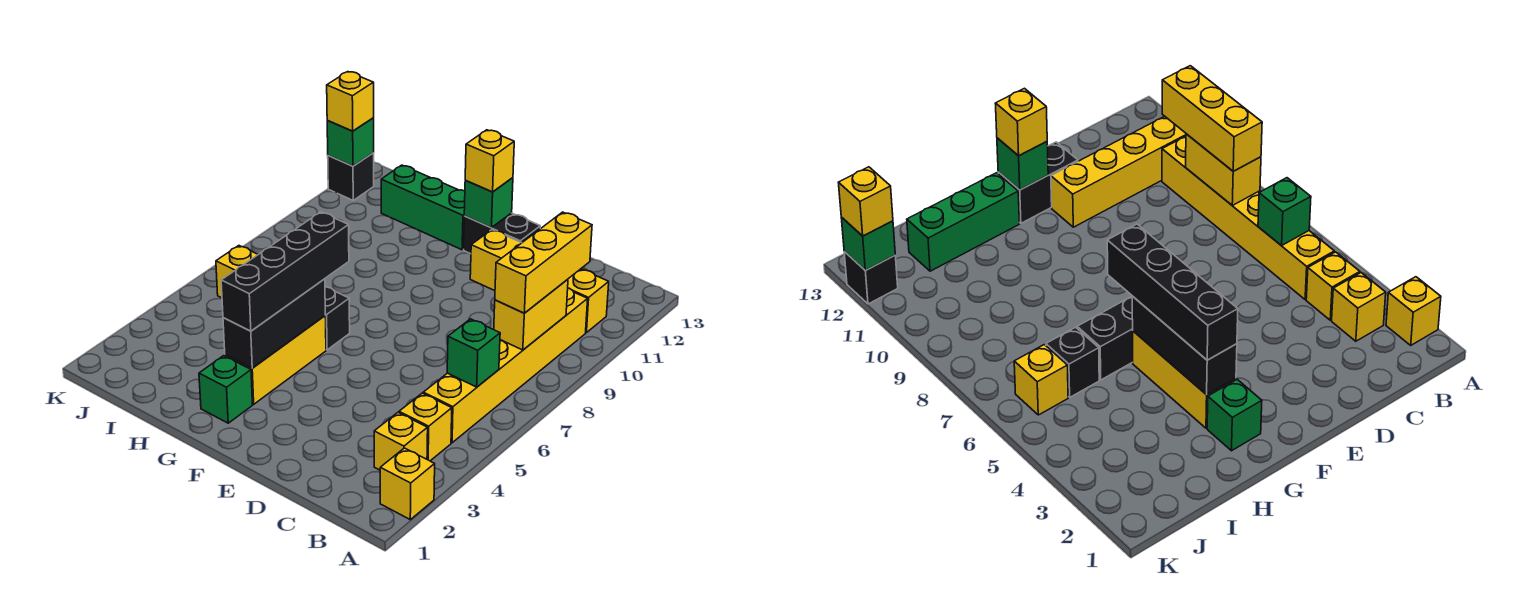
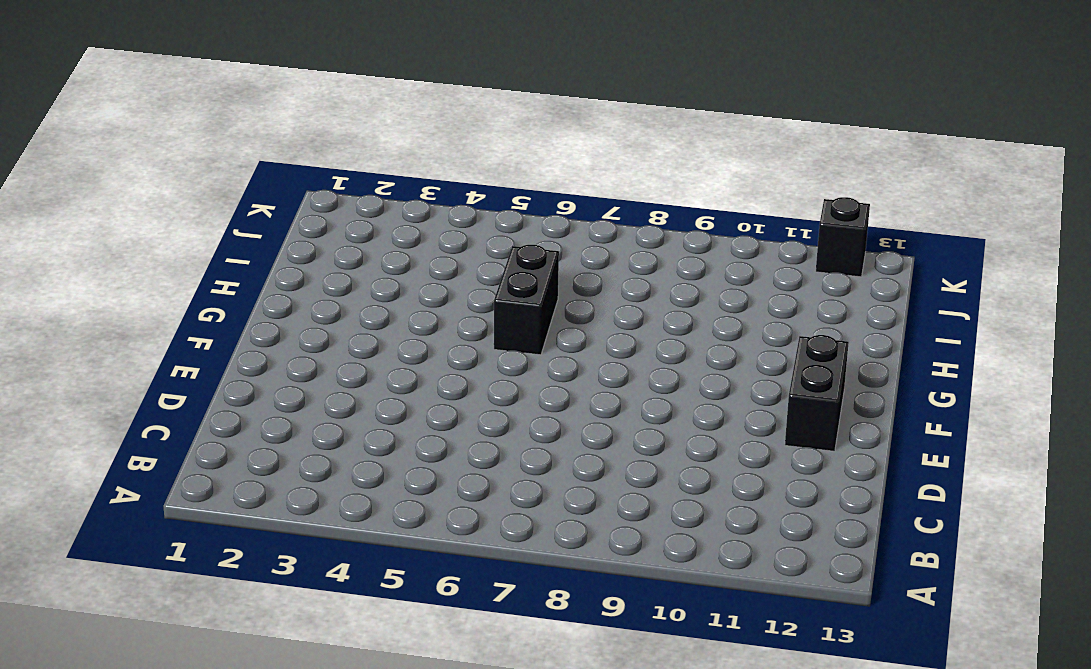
none -> yellow brick A2 level 1
none -> yellow brick B3 level 1
none -> yellow brick B4 level 1

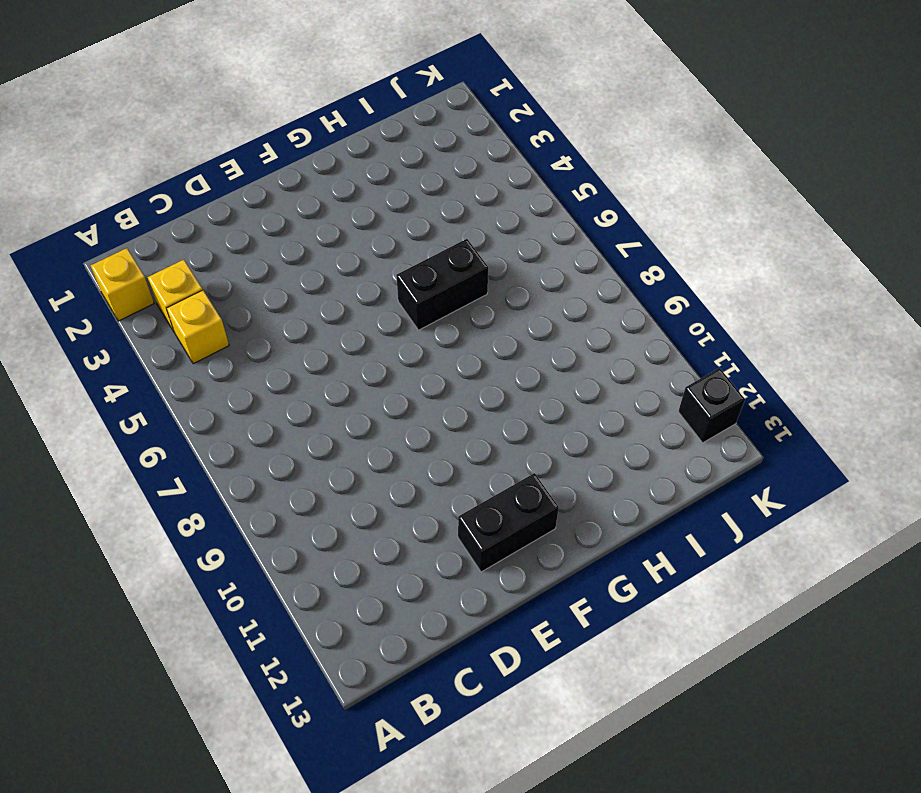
none -> yellow brick B5:B10 level 1
none -> yellow brick B11:E11 level 1
none -> green brick G2 level 1

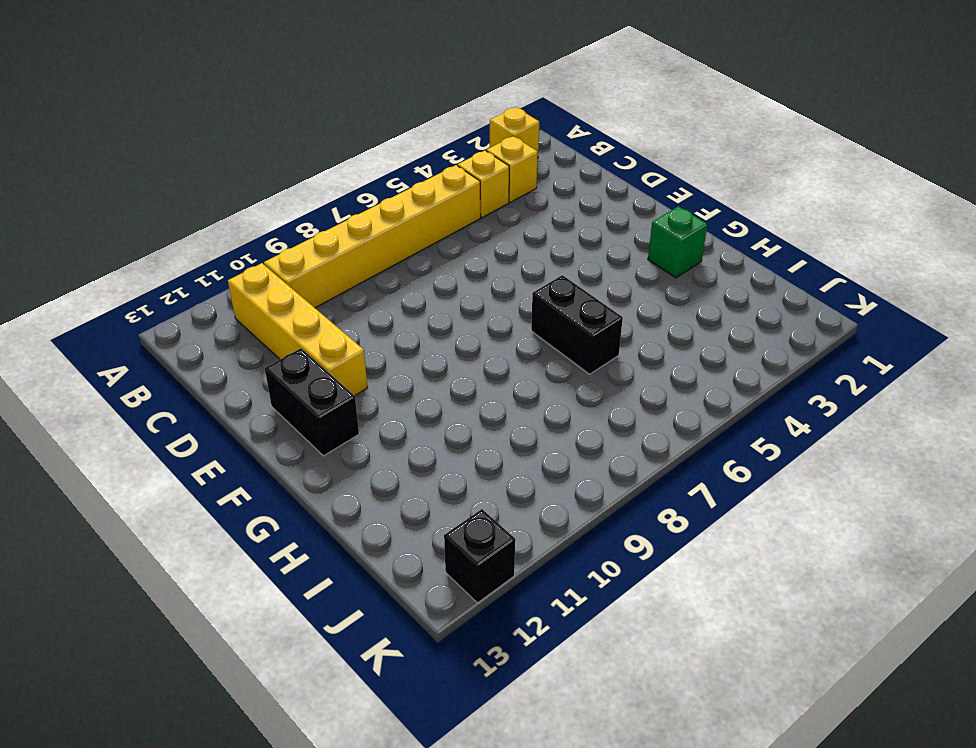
none -> yellow brick G3:G5 level 1
none -> green brick G12:I12 level 1
none -> black brick I6 level 1

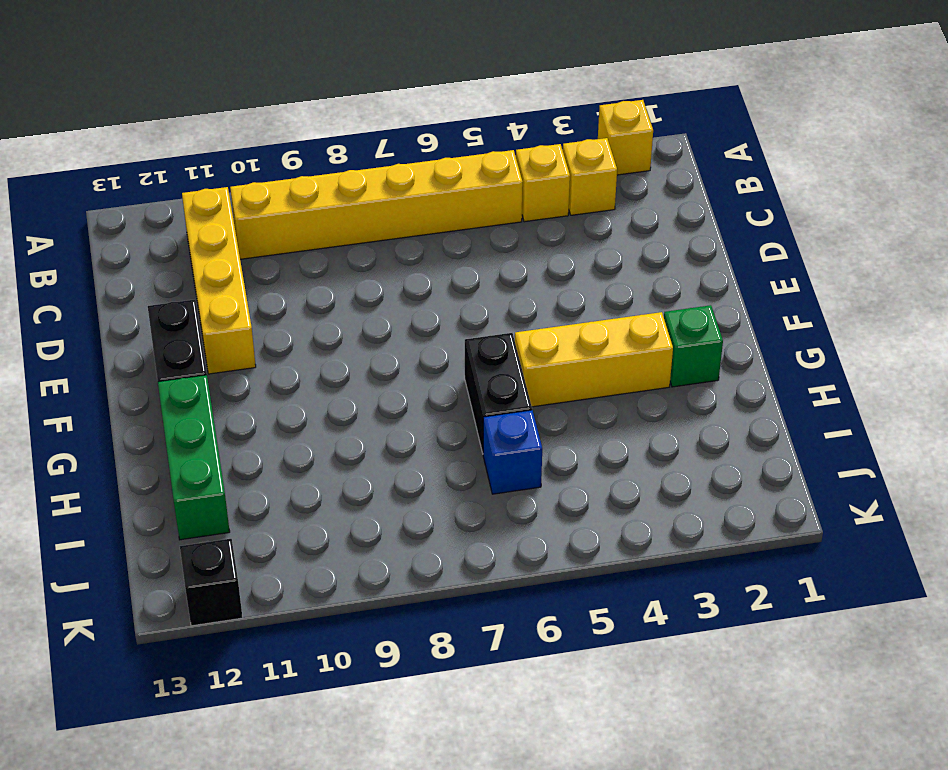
blue brick I6 level 1 -> black brick I6 level 1
none -> yellow brick J6 level 1
none -> green brick B6 level 2
none -> yellow brick B8:B9 level 2

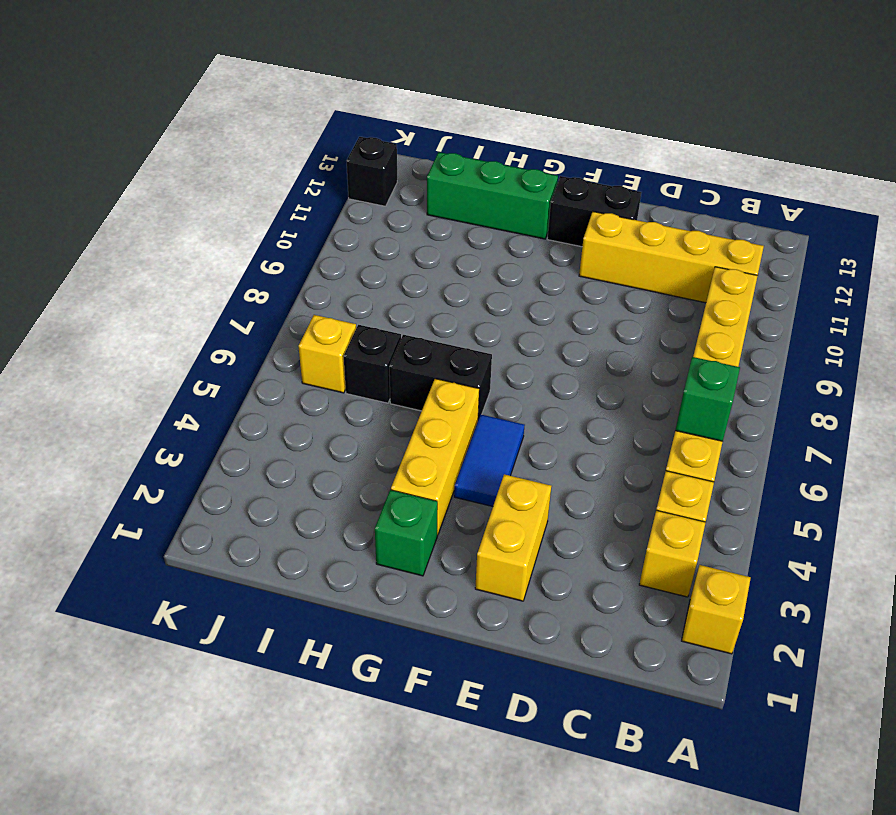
yellow brick E2:E3 level 1 -> yellow brick B8:B9 level 2
blue tile F4:F5 level 1 -> none
none -> green brick F12 level 2
none -> black brick G3:G5 level 2
none -> green brick K12 level 2

